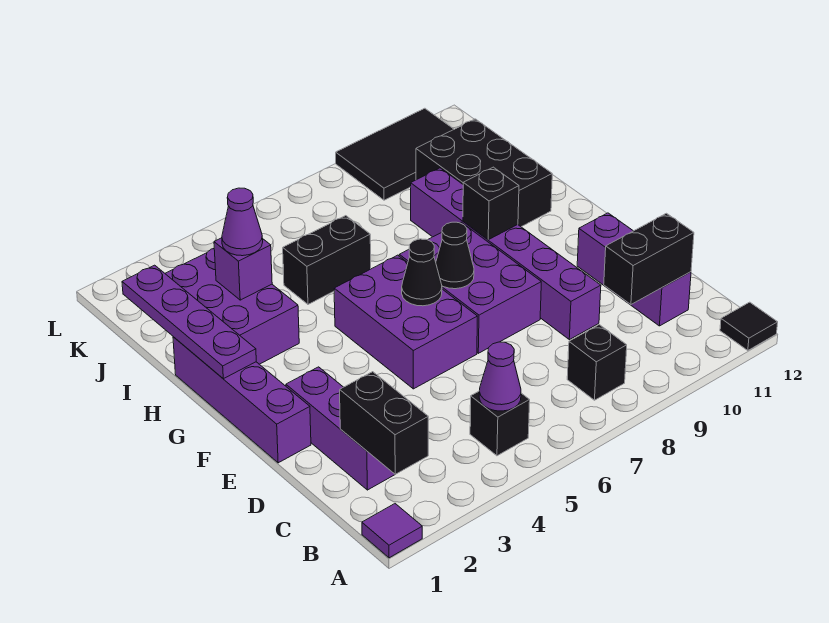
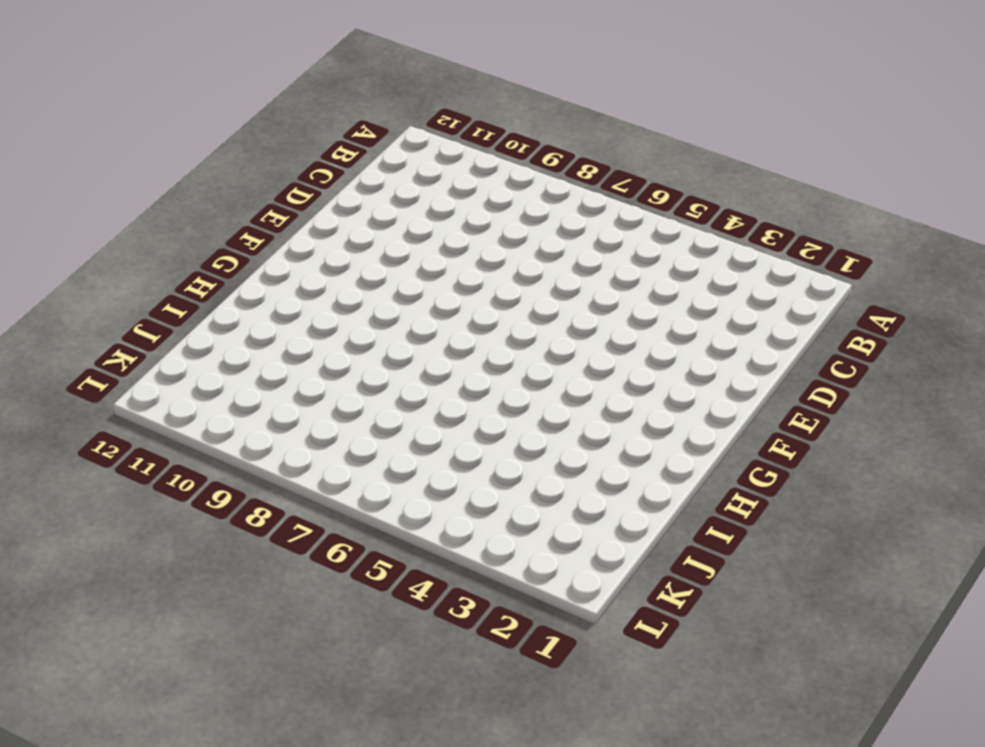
none -> purple tile A1 level 1
none -> black tile A12 level 1
none -> black brick B5 level 1

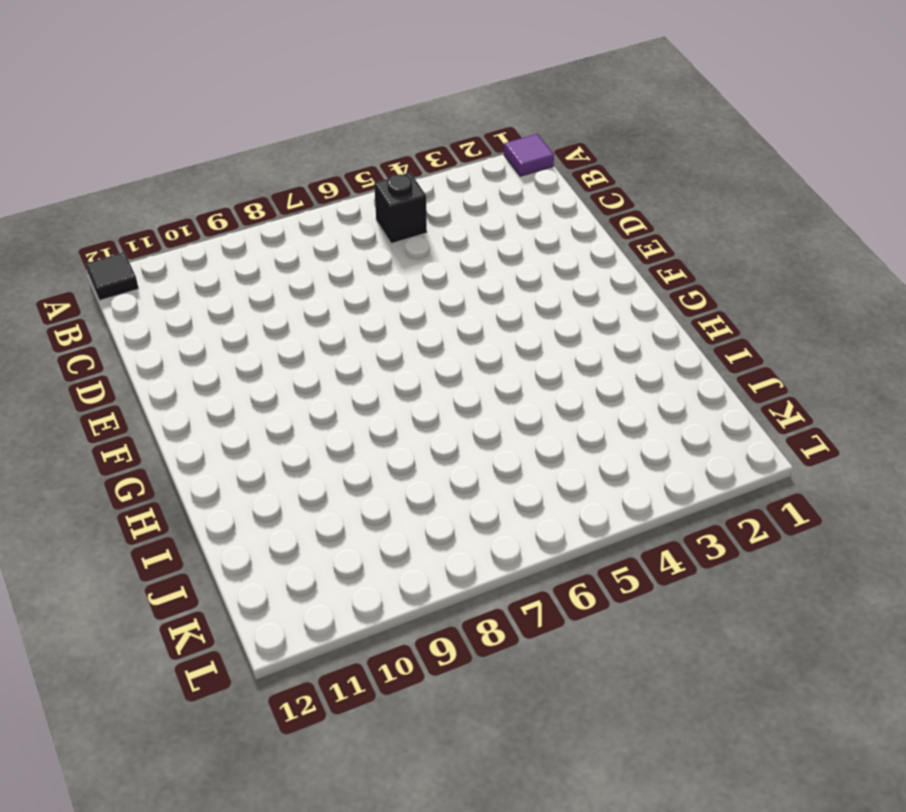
none -> black brick B8 level 1
none -> purple brick C2:E2 level 1
none -> purple brick C11:E11 level 1

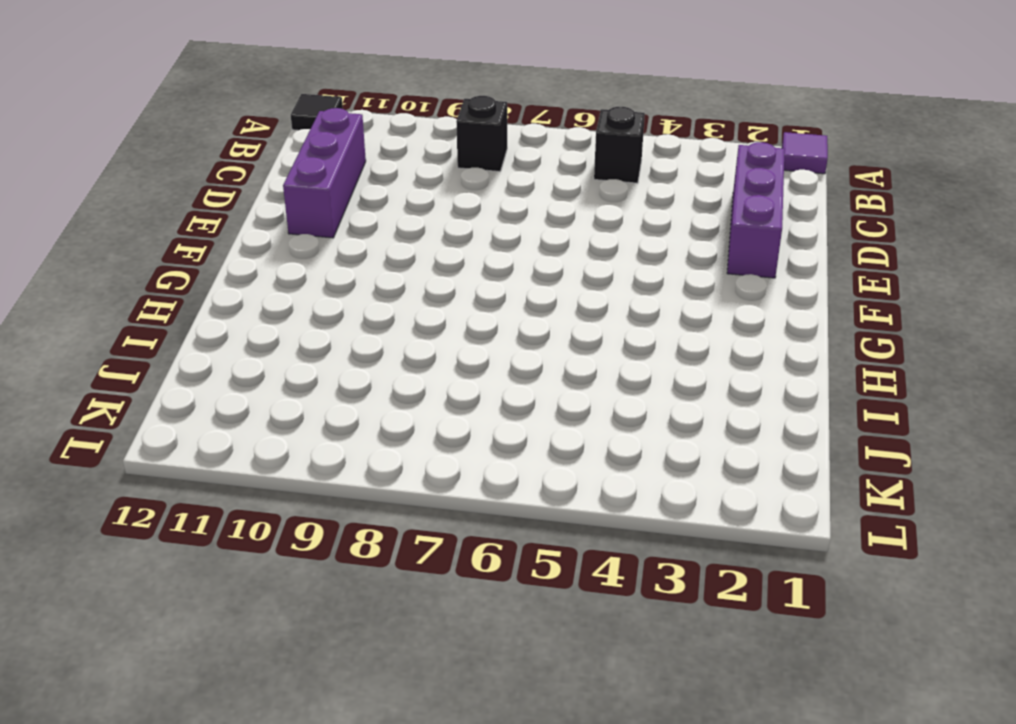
none -> purple brick D9:I9 level 1
none -> purple brick E1:H1 level 1
none -> purple brick E5:G6 level 1

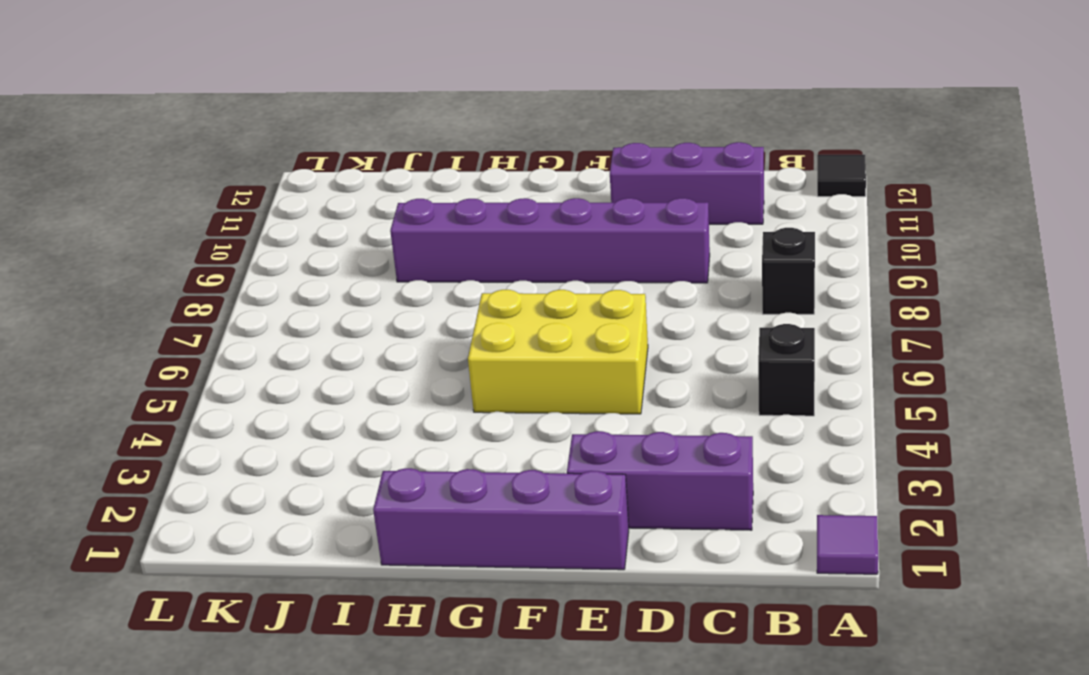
yellow brick E5:G6 level 1 -> purple brick E5:G6 level 1
none -> purple brick E7:G8 level 1
none -> purple brick H2:J3 level 1
none -> black brick H10:J11 level 1

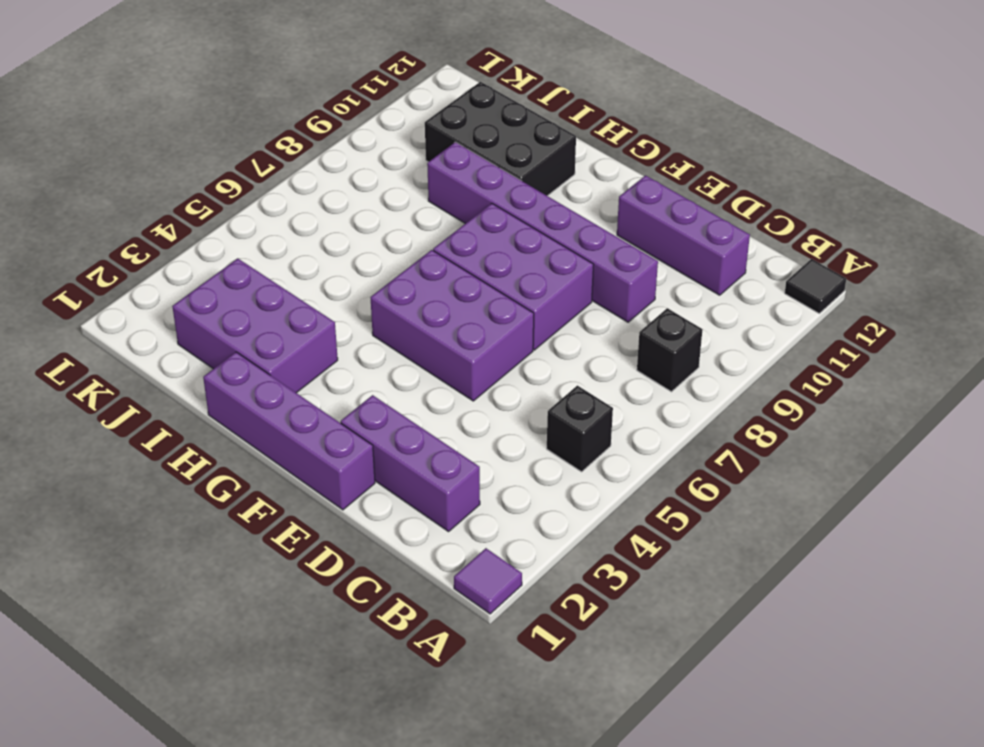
none -> black brick I5:I6 level 1
none -> black tile K9:L11 level 1
none -> black brick B2:C2 level 2

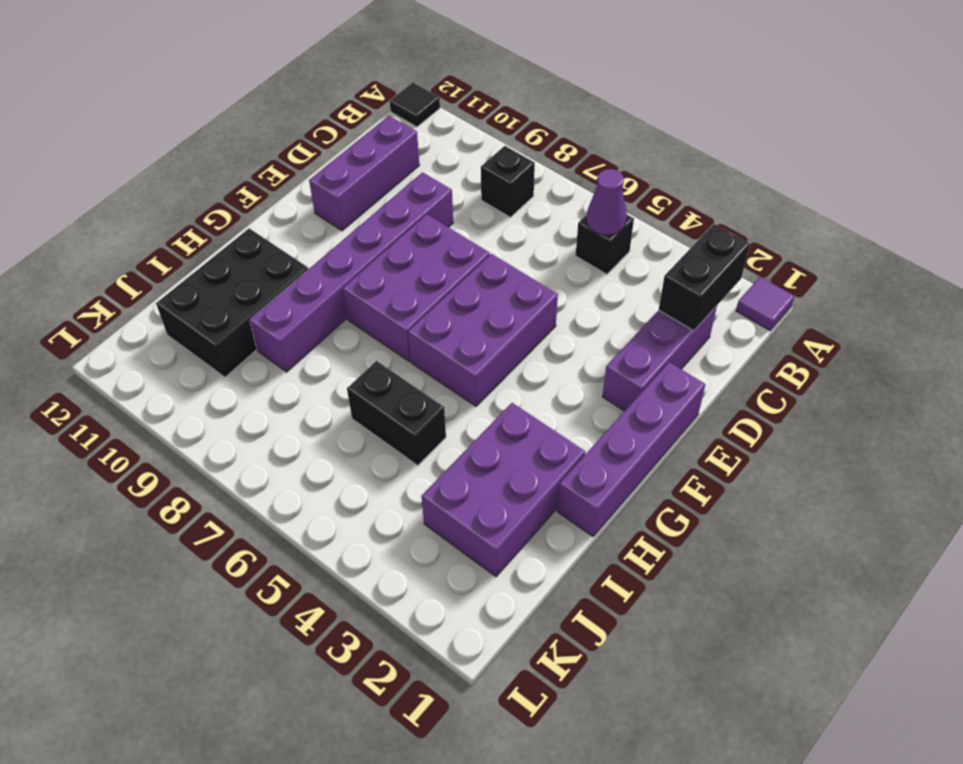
none -> black tile K9:L11 level 1
none -> black brick C10:C11 level 2
none -> black cone F6 level 2

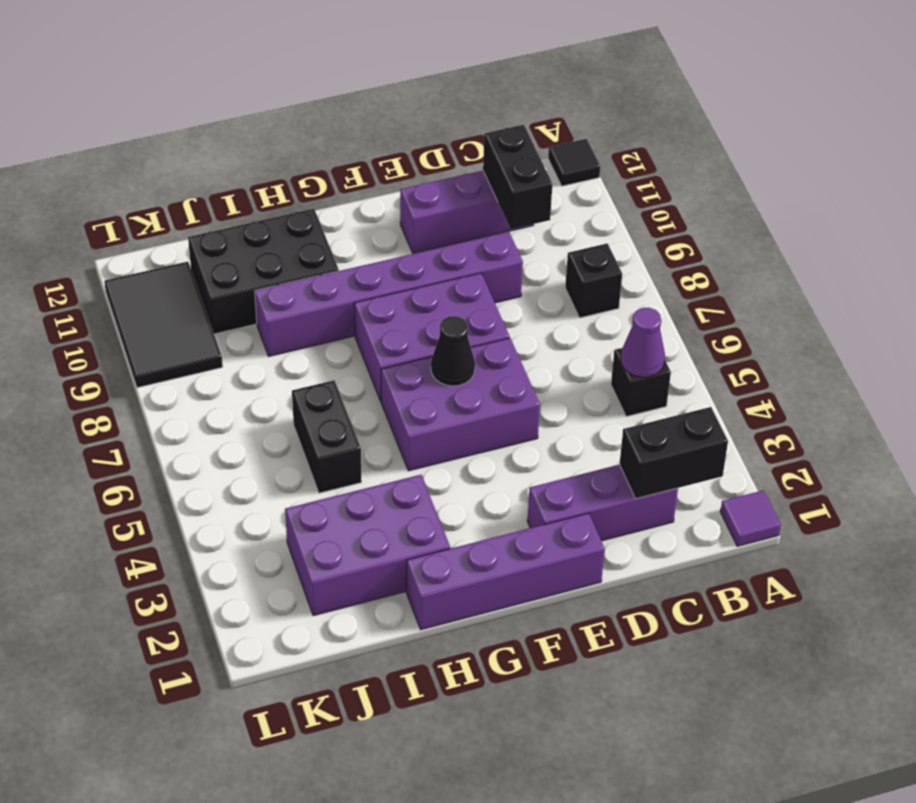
none -> black cone F7 level 2
none -> purple plate G1:J1 level 2
none -> black brick G9 level 2

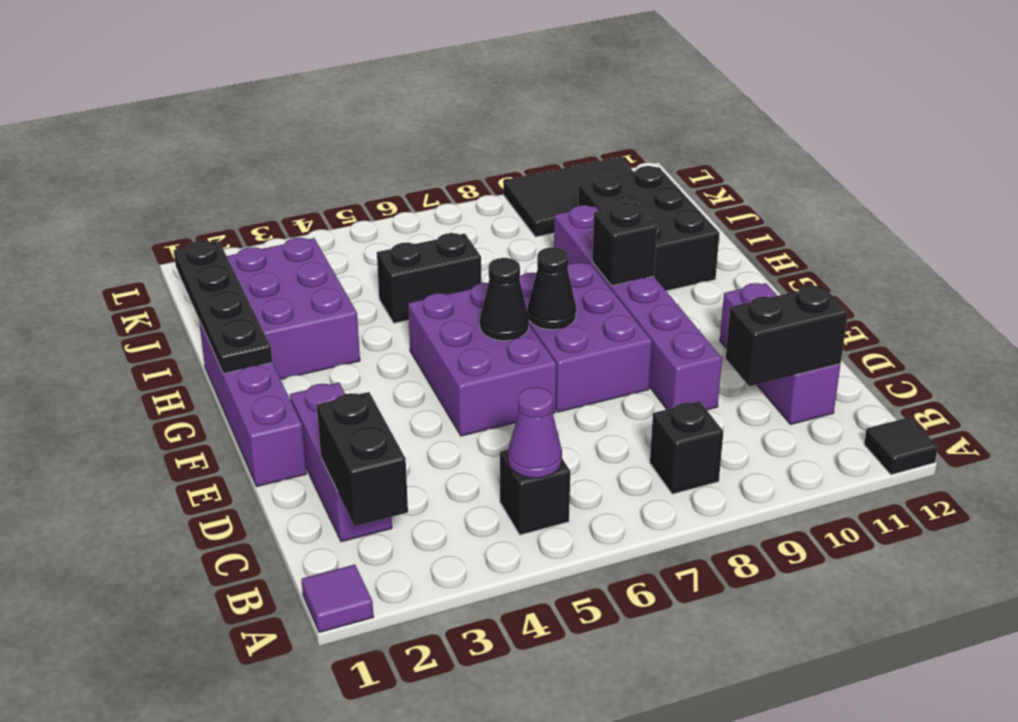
black plate G1:J1 level 2 -> purple plate G1:J1 level 2
none -> purple brick I3 level 2
none -> purple cone I3 level 3

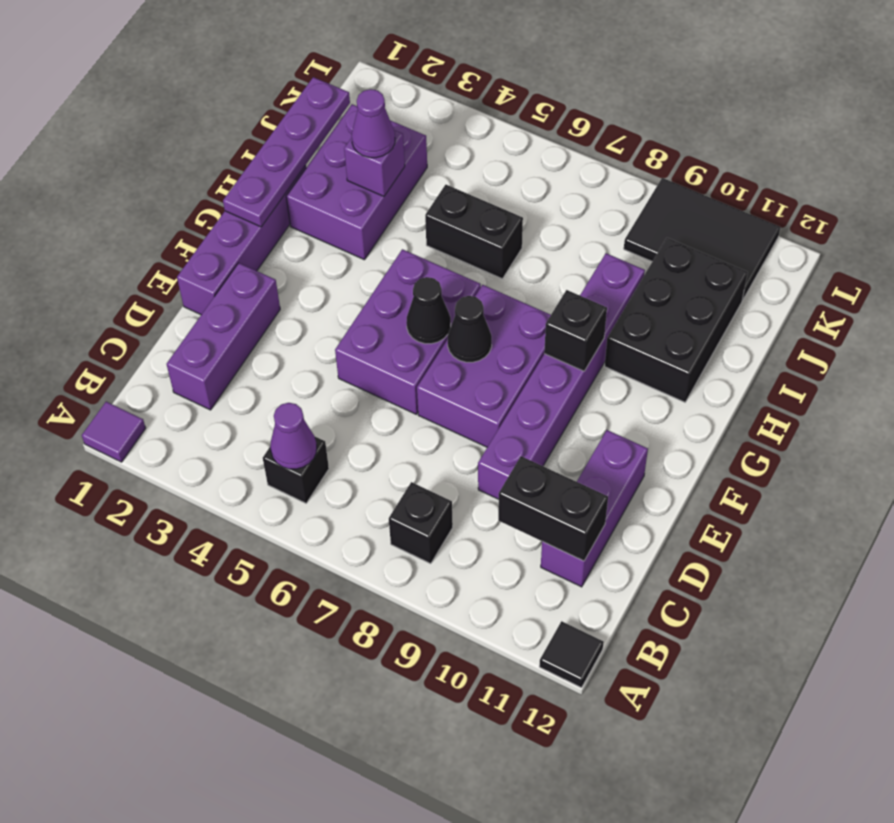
none -> black brick B2:C2 level 2

